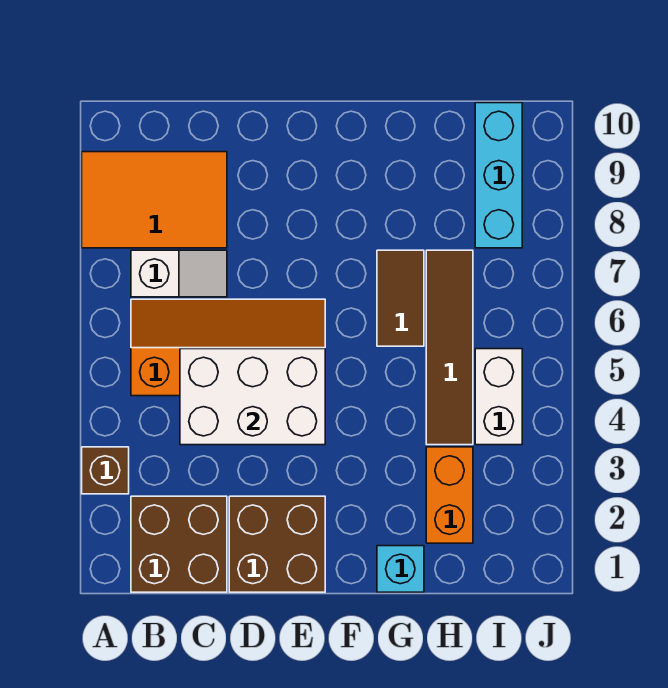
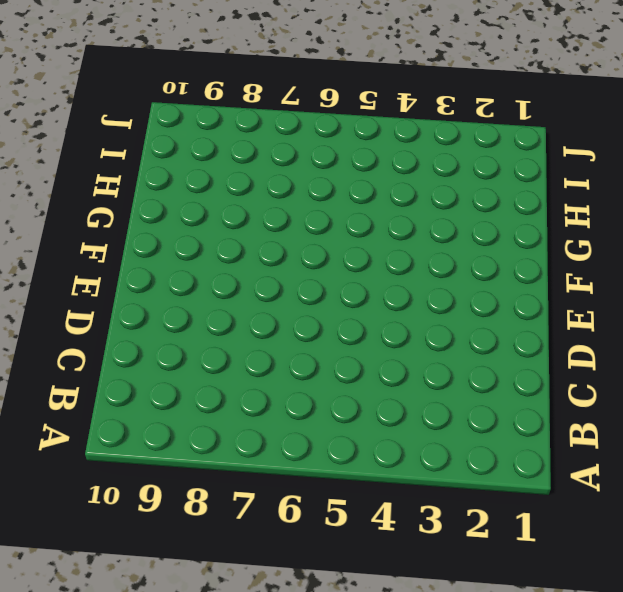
none -> brown brick A3 level 1
none -> orange tile A8:C9 level 1
none -> brown brick B1:C2 level 1

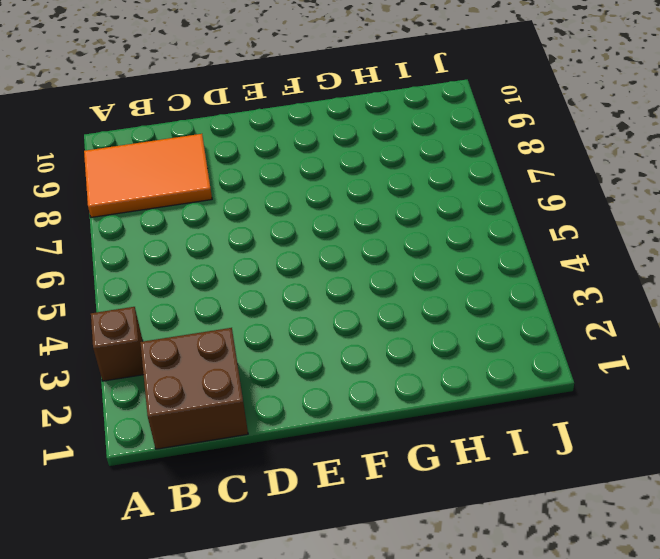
none -> orange slope B5:E6 level 1 top 5
none -> white slope B7:C7 level 1 top B
none -> brown brick D1:E2 level 1

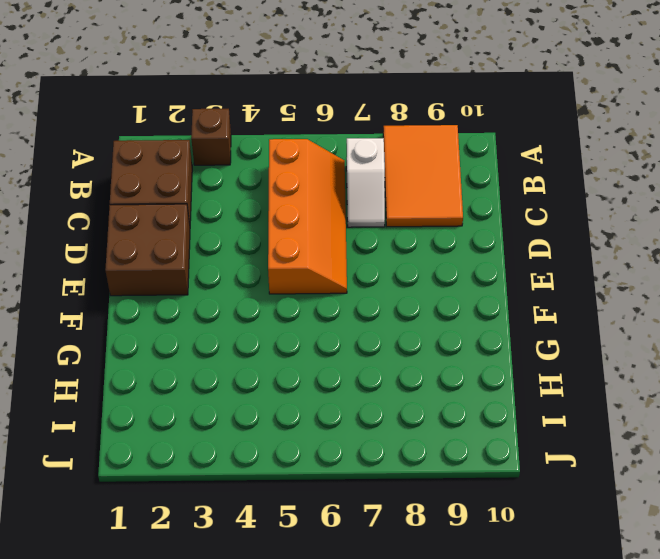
none -> cyan brick G1 level 1
none -> brown tile G6:G7 level 1
none -> orange brick H2:H3 level 1

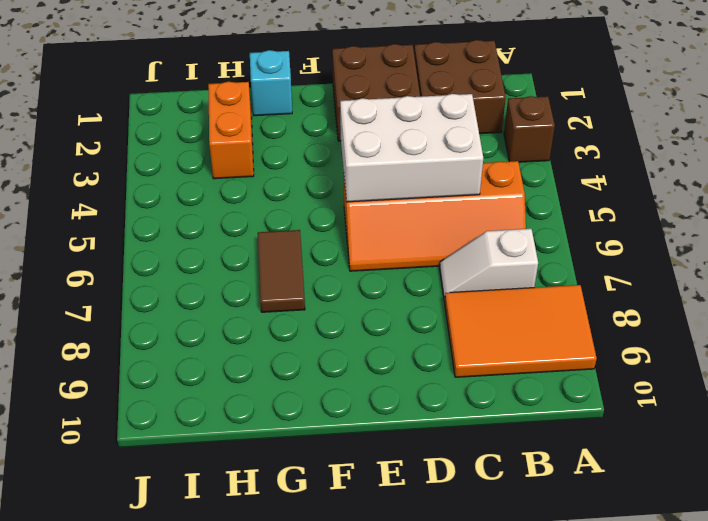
none -> brown tile H4:H7 level 1
none -> white brick I4:I5 level 1
none -> cyan brick I8:I10 level 1

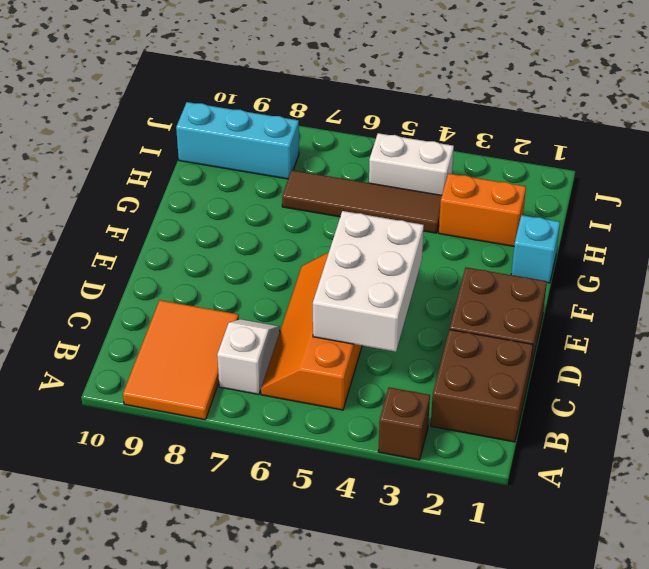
none -> brown tile G6:G7 level 1

